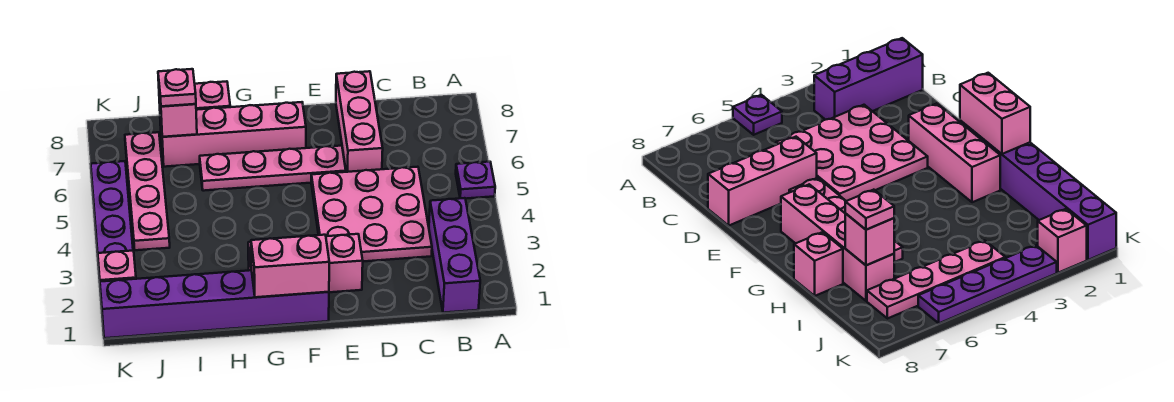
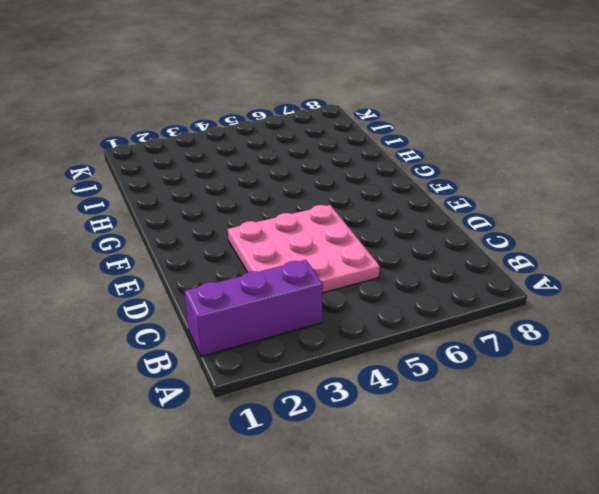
none -> purple plate A5 level 1
none -> pink brick D6:D8 level 1
none -> pink brick E2:G2 level 1

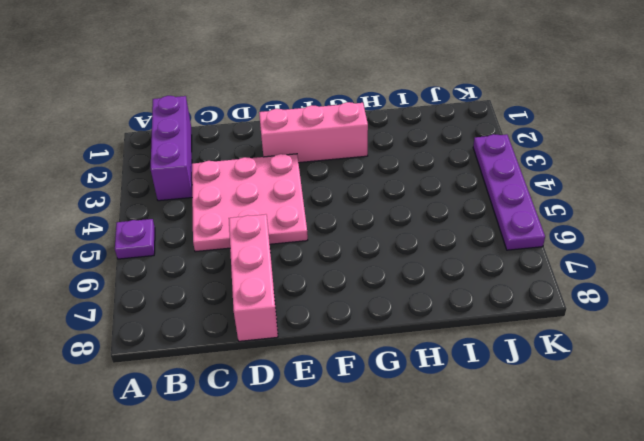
none -> pink plate E6:H6 level 1
none -> purple brick F1:K1 level 1
none -> pink brick F7:I7 level 1

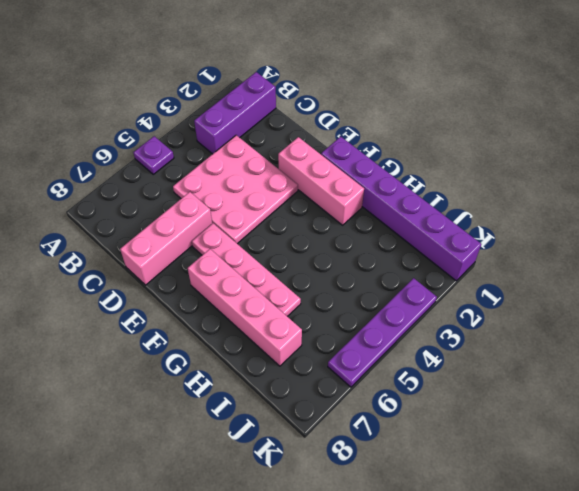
none -> pink brick H8 level 1
none -> pink plate J4:J7 level 1
none -> pink brick K2 level 1

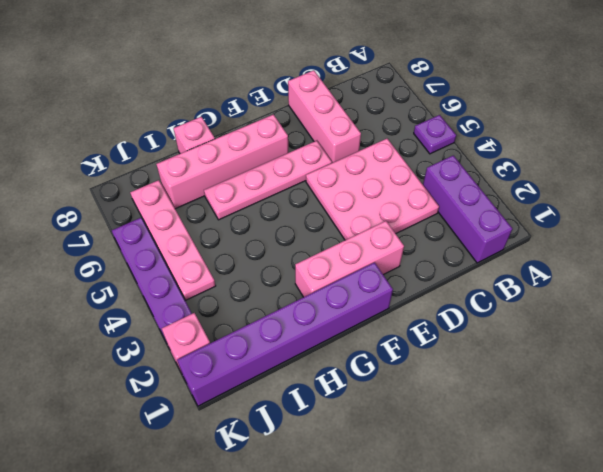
none -> pink brick F1:G1 level 2
none -> pink brick I7 level 2
none -> pink plate I7 level 3

